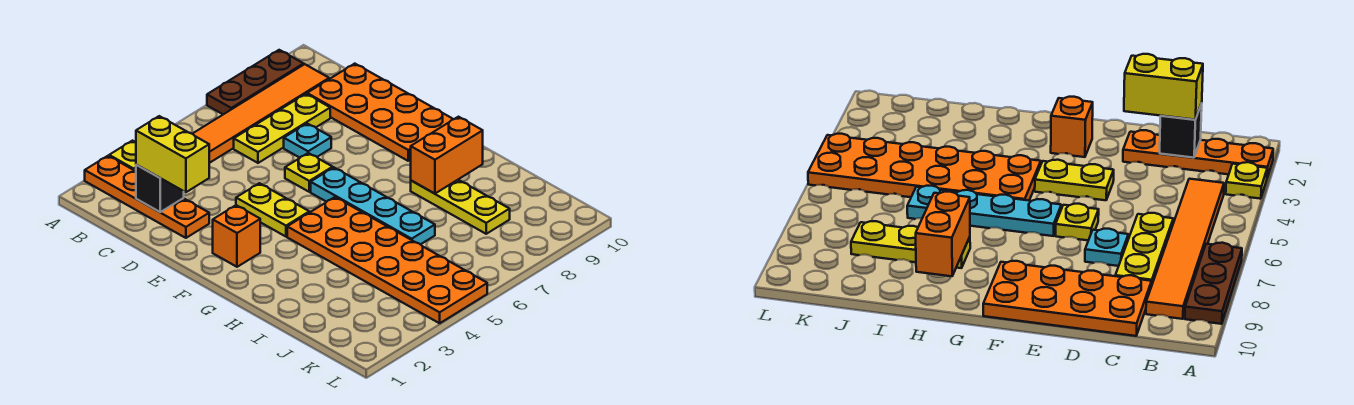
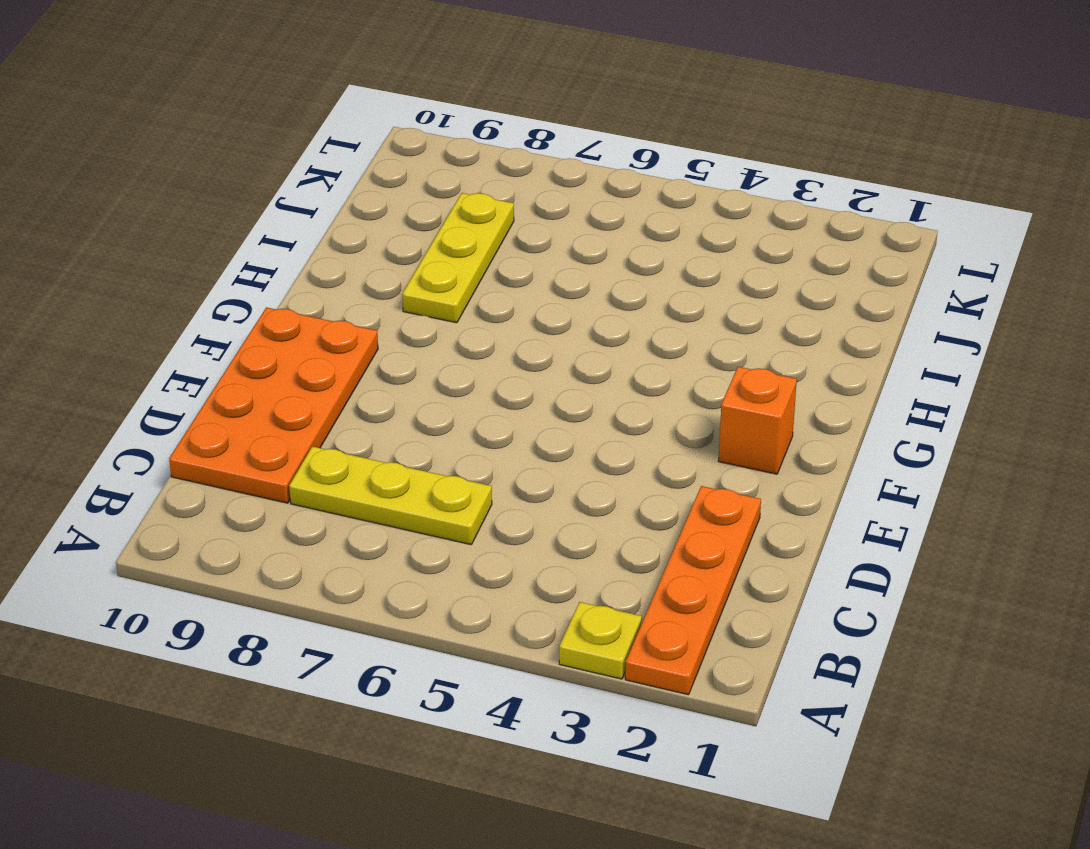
none -> brown plate A7:A9 level 1
none -> orange tile B4:B9 level 1
none -> cyan plate D7 level 1

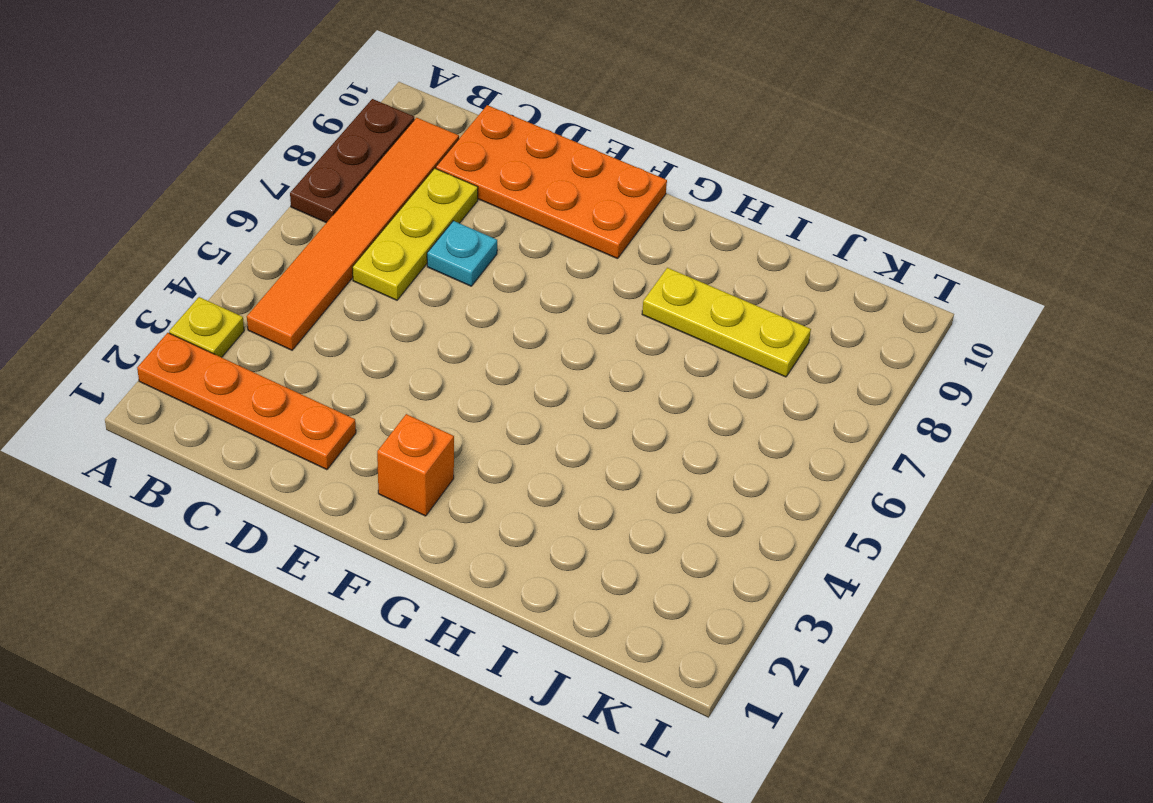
none -> yellow plate E4:F4 level 1
none -> yellow plate E6 level 1
none -> cyan plate F6:I6 level 1

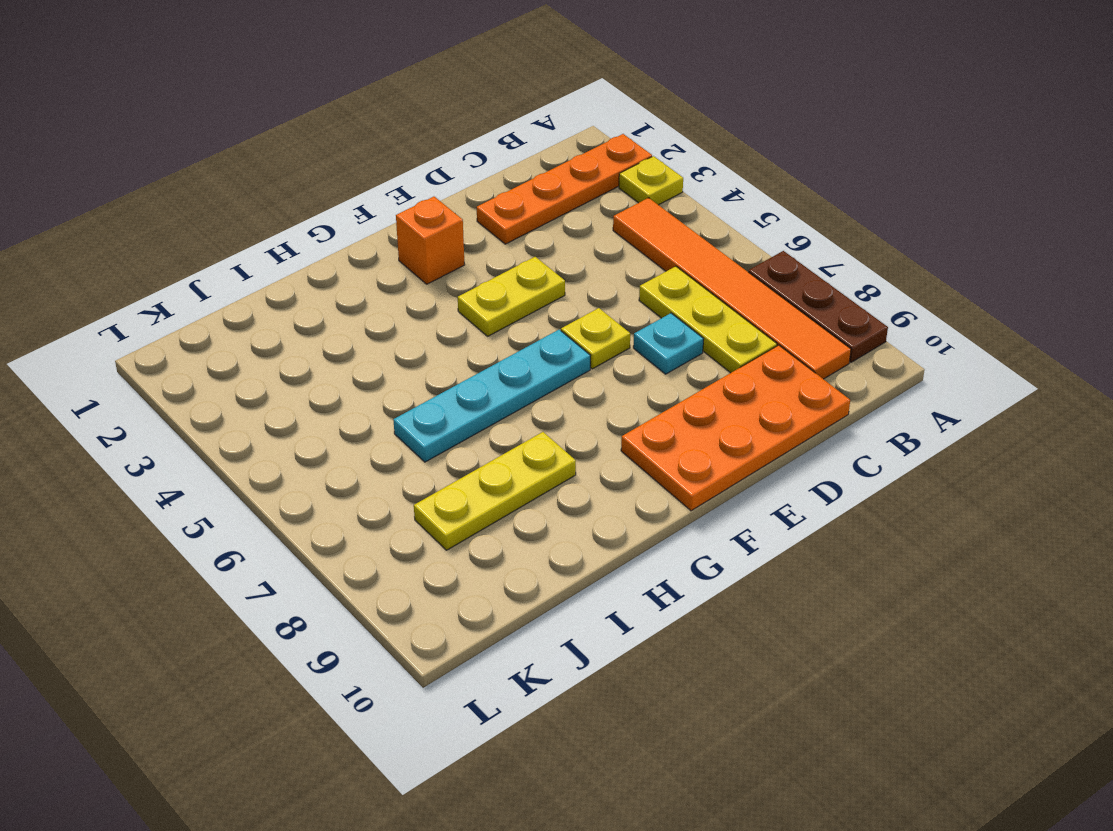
none -> orange plate G4:L5 level 1
none -> black brick C2 level 2
none -> orange brick H8:H9 level 2

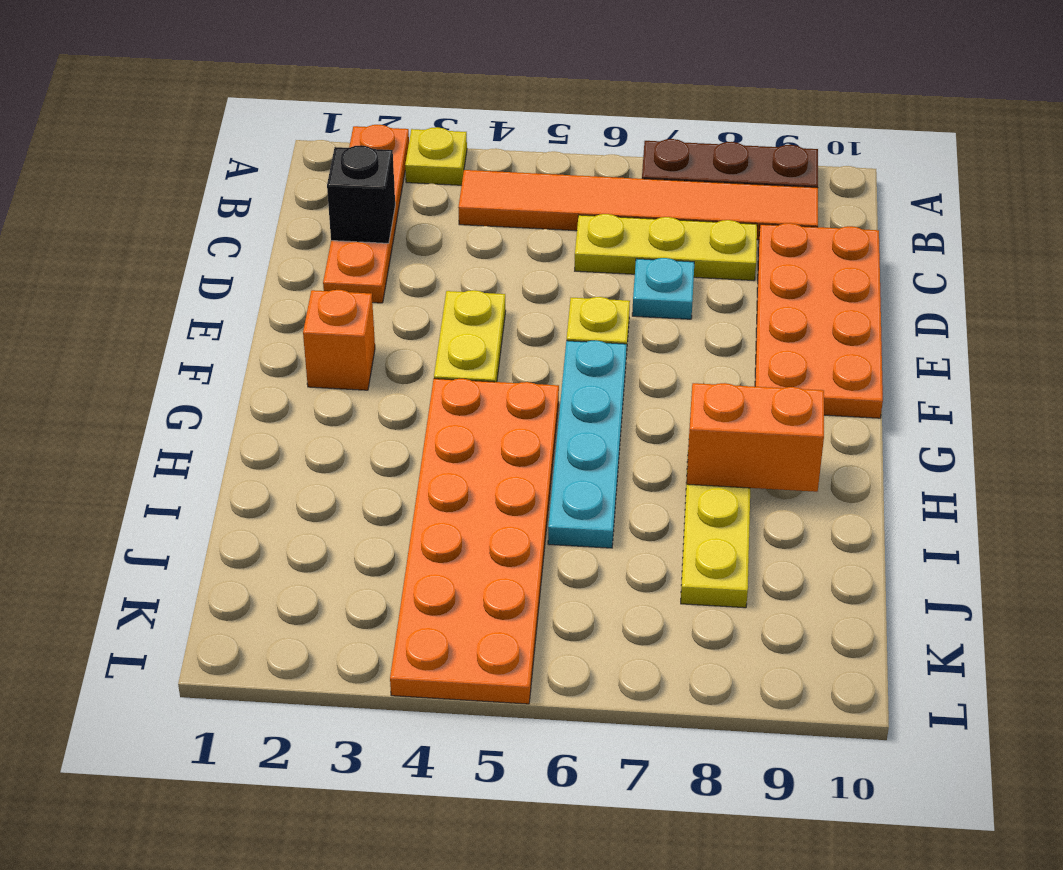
none -> yellow brick C2:D2 level 3

